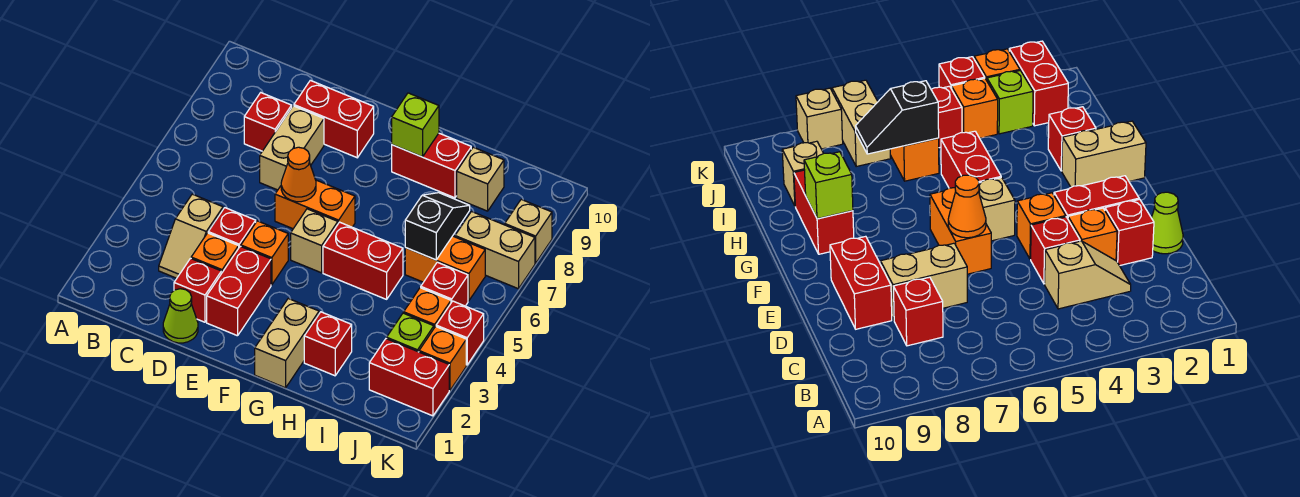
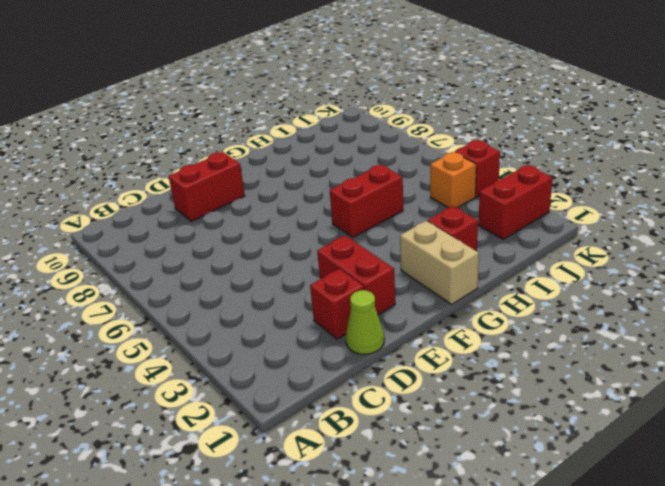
none -> tan slope C3:C4 level 1 top 4
none -> red brick C8 level 1
none -> orange brick D3 level 1

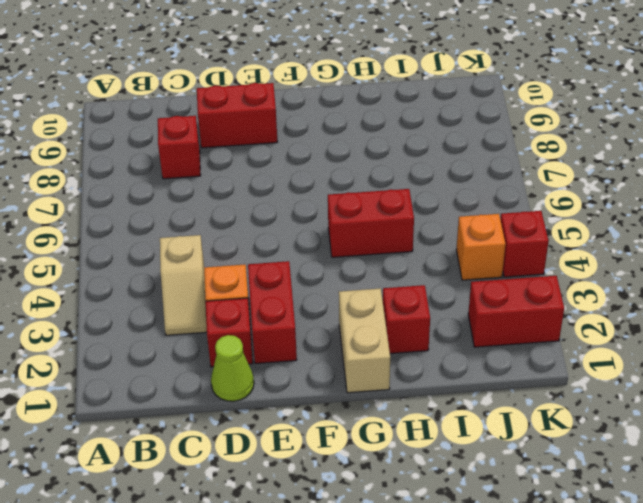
none -> red brick D4 level 1
none -> tan brick D7:D8 level 1
none -> orange brick E4 level 1

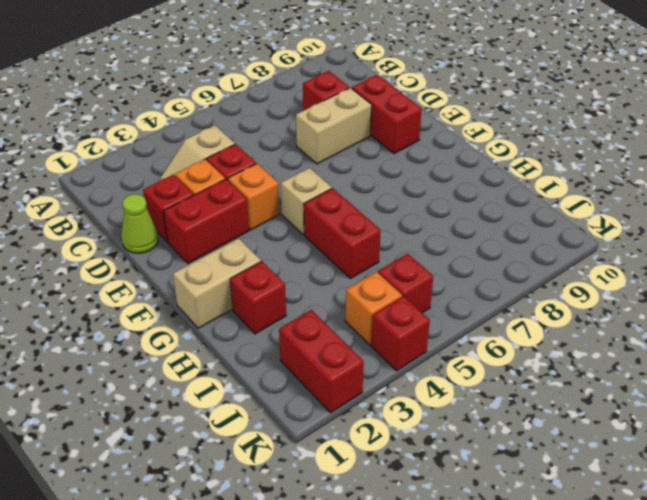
none -> orange brick E6:F6 level 1
none -> red brick G9:H9 level 1
none -> orange brick I6:J6 level 1

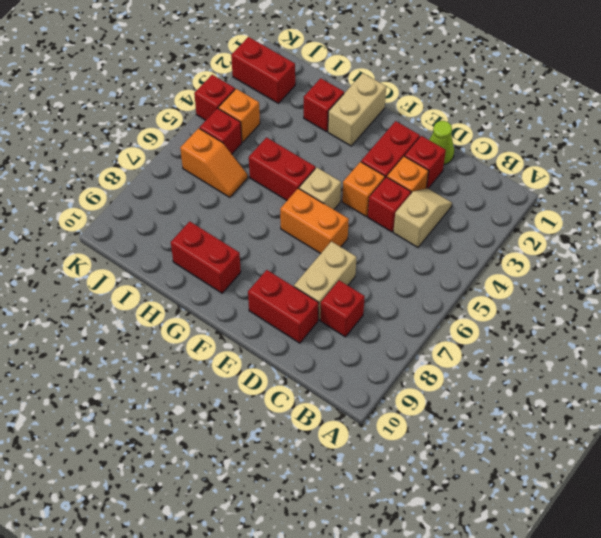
orange slope I6:J6 level 1 top J -> orange brick I6:J6 level 1
none -> tan brick I9 level 1
none -> lime brick J3 level 1
none -> tan brick J7:K7 level 1

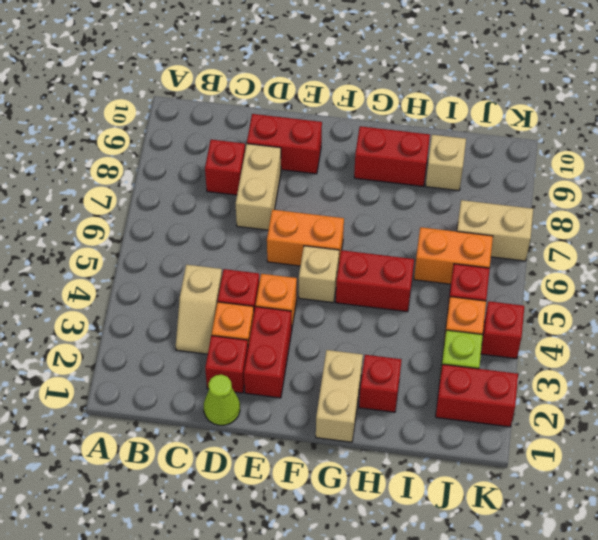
none -> orange brick K3 level 1
none -> tan brick K8 level 1
none -> orange cone E6 level 2

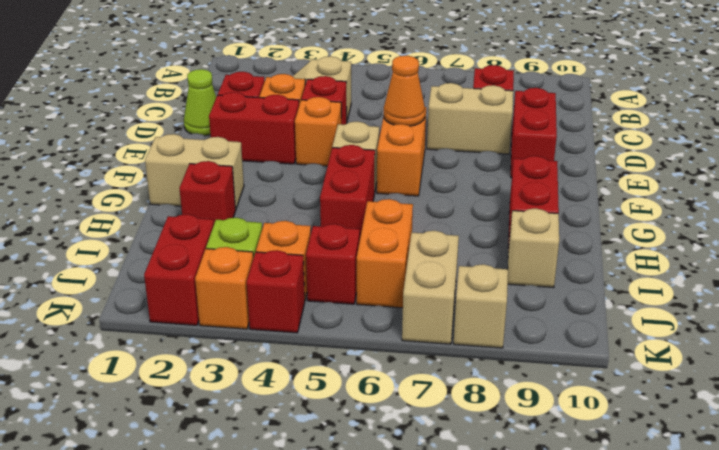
none -> lime brick G9 level 2
none -> black slope I6:I7 level 2 top 6

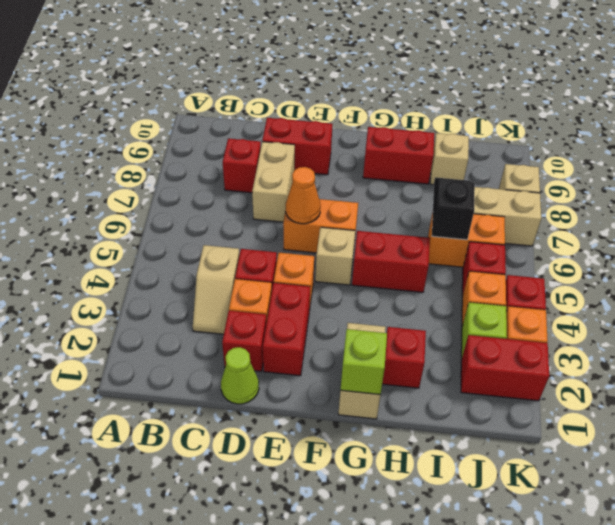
lime brick G1 level 2 -> lime brick G9 level 2

